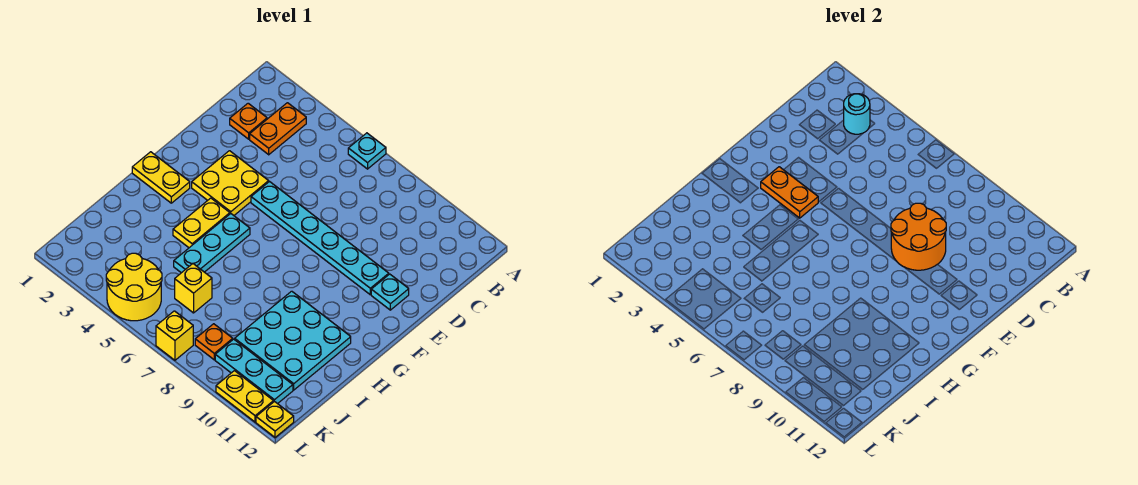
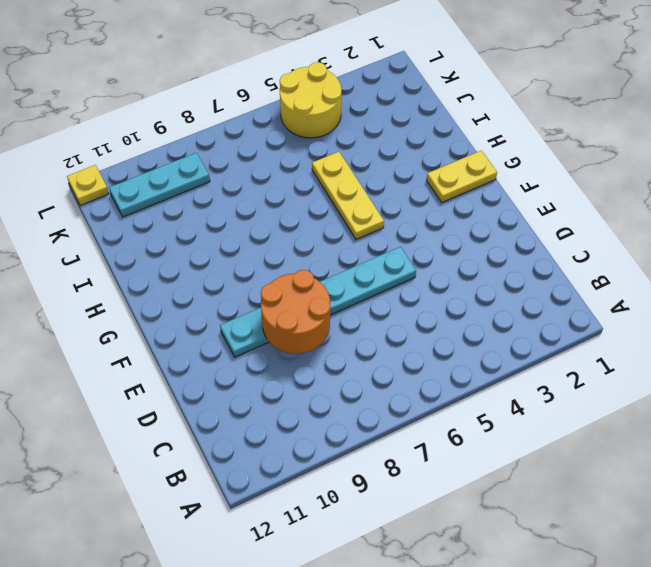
yellow plate G5:I5 level 1 -> cyan plate G5:I5 level 1
none -> cyan plate A6 level 1
none -> orange plate B3:C3 level 1
none -> orange plate C2 level 1

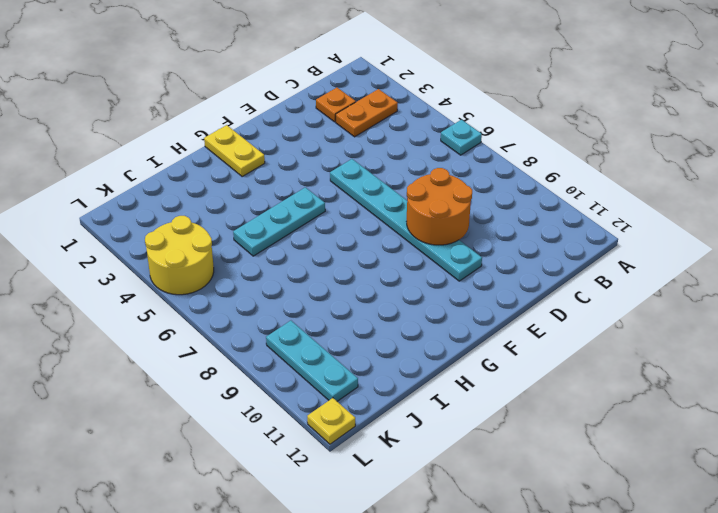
none -> yellow plate E3:F4 level 1
none -> cyan plate E11 level 1
none -> yellow plate G4:H4 level 1

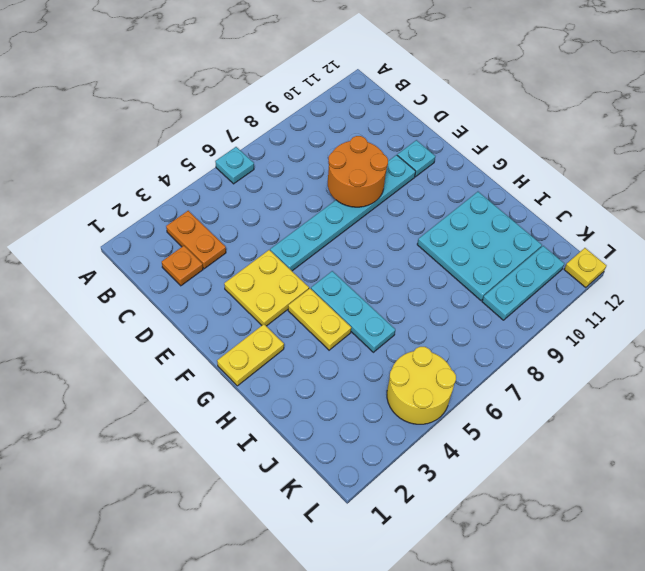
none -> yellow brick J6 level 1
none -> orange plate K8 level 1
none -> yellow brick L7 level 1

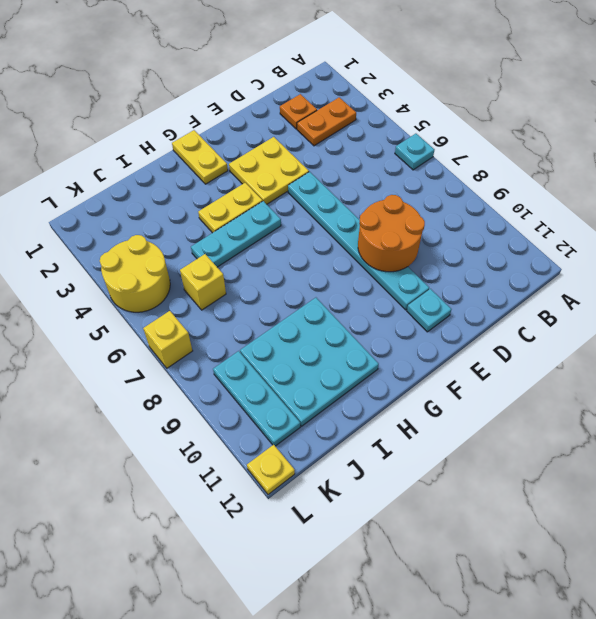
none -> orange plate K8 level 1
none -> yellow plate L10:L11 level 1
none -> cyan round brick B3 level 2

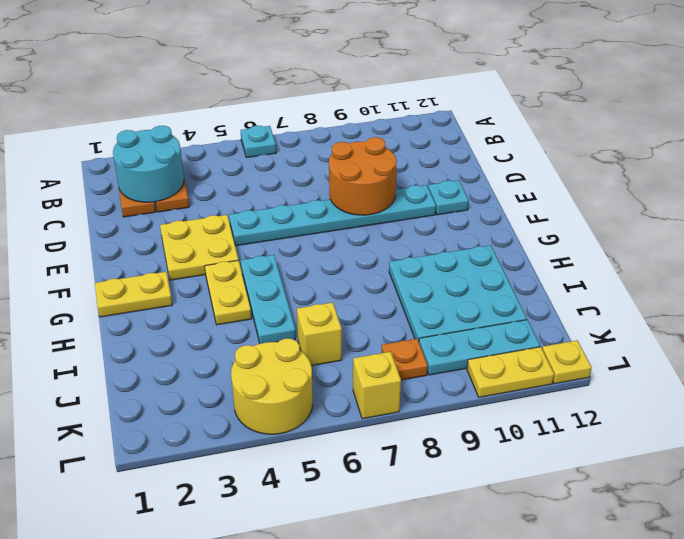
cyan round brick B2:C3 level 2 -> cyan round brick B3 level 2
none -> orange plate F3:F4 level 2

